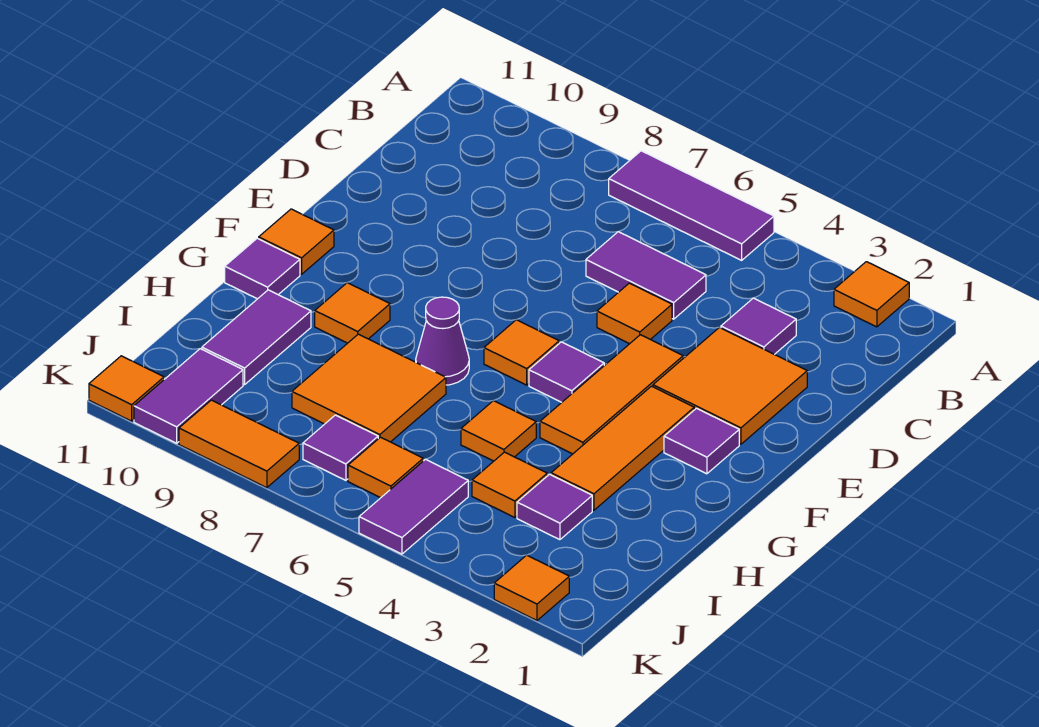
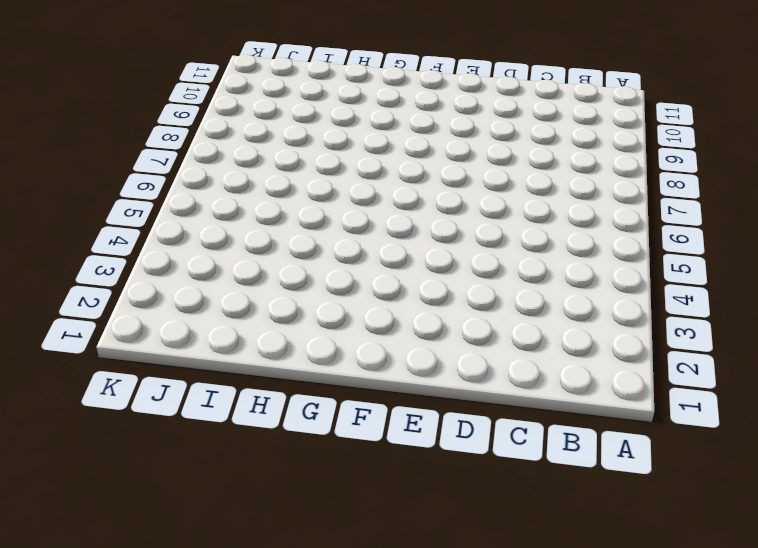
none -> orange tile A2 level 1
none -> purple tile A5:A7 level 1
none -> purple tile C3 level 1

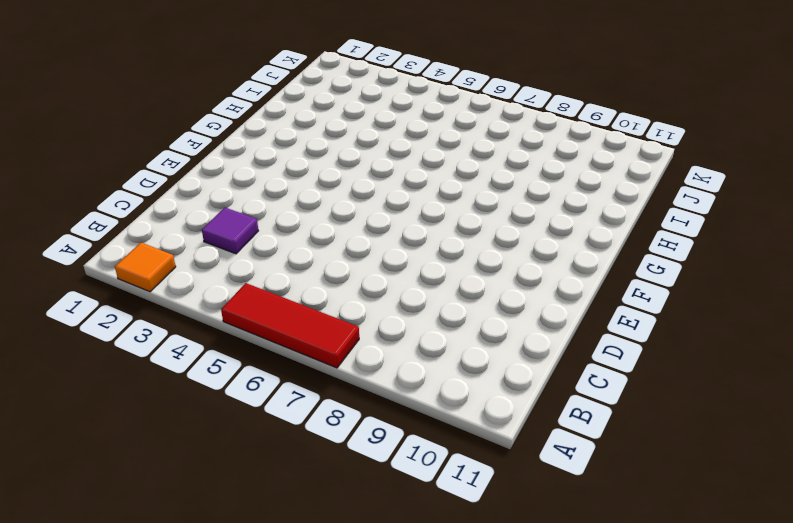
red tile A5:A7 level 1 -> purple tile A5:A7 level 1
none -> purple tile C5:C6 level 1
none -> orange tile D2:E3 level 1
none -> orange tile D5 level 1

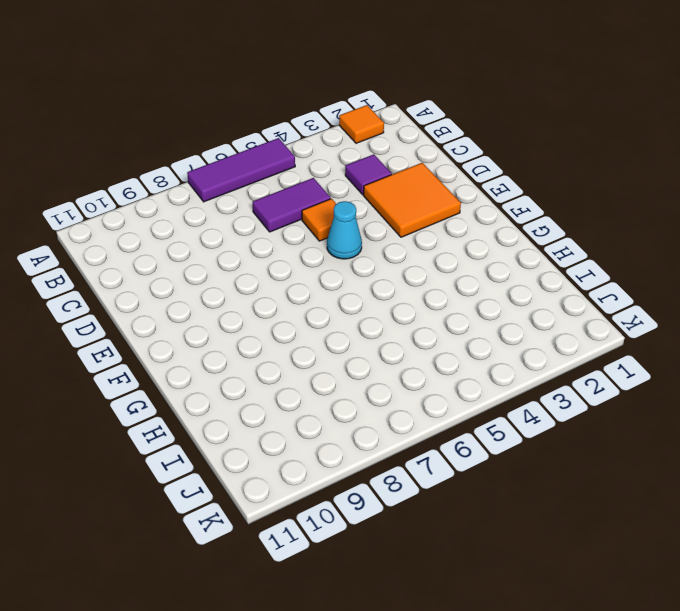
cyan cone E5 level 1 -> none
none -> orange tile E4:G4 level 1
none -> purple tile F2 level 1
none -> orange tile F3:H3 level 1

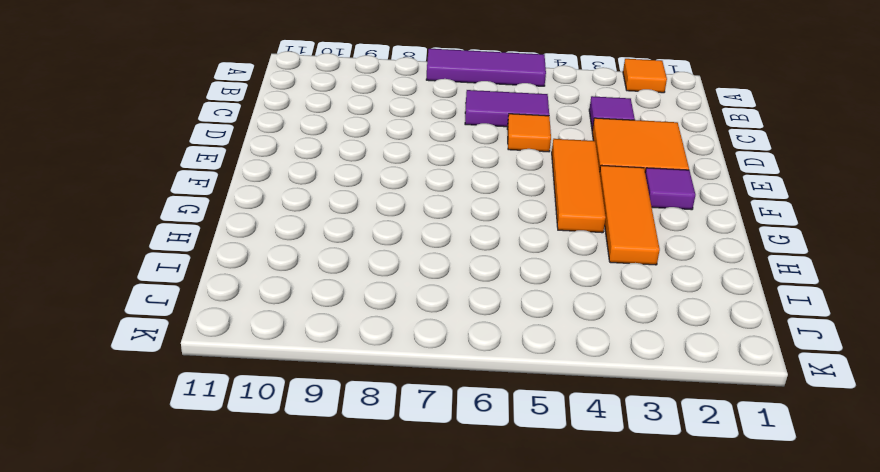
none -> purple tile F5 level 1
none -> orange tile F6 level 1
none -> orange tile F11 level 1

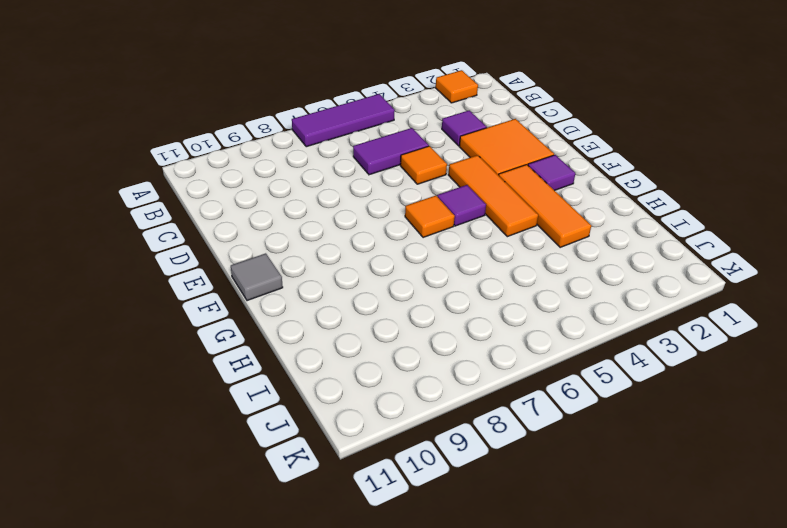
grey tile F11 level 1 -> orange tile F11 level 1
none -> purple cone G7 level 1
none -> orange tile G9 level 1
none -> purple tile G11 level 1

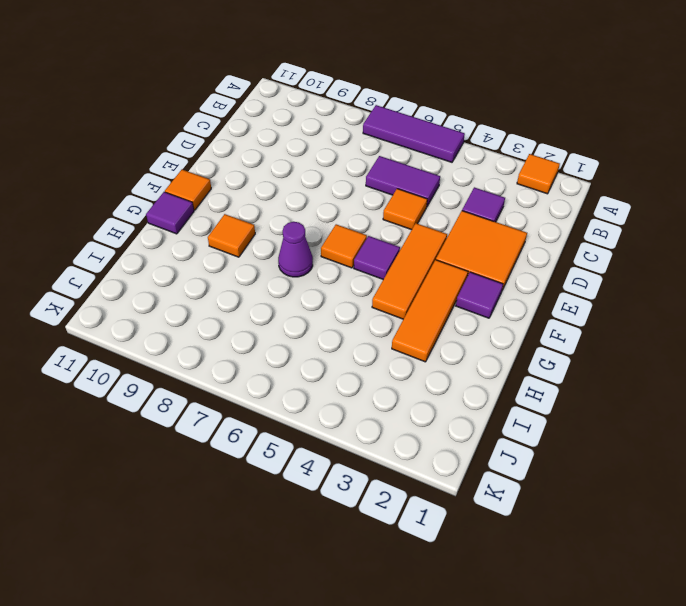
none -> orange tile H5 level 1
none -> orange tile H7:I8 level 1
none -> purple tile H10:I10 level 1

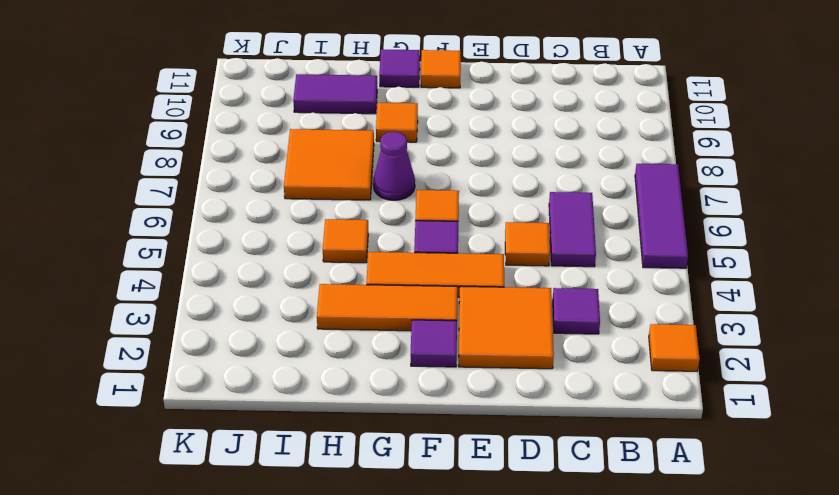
none -> purple tile I3 level 1
none -> orange tile I4 level 1
none -> purple tile J5:K5 level 1

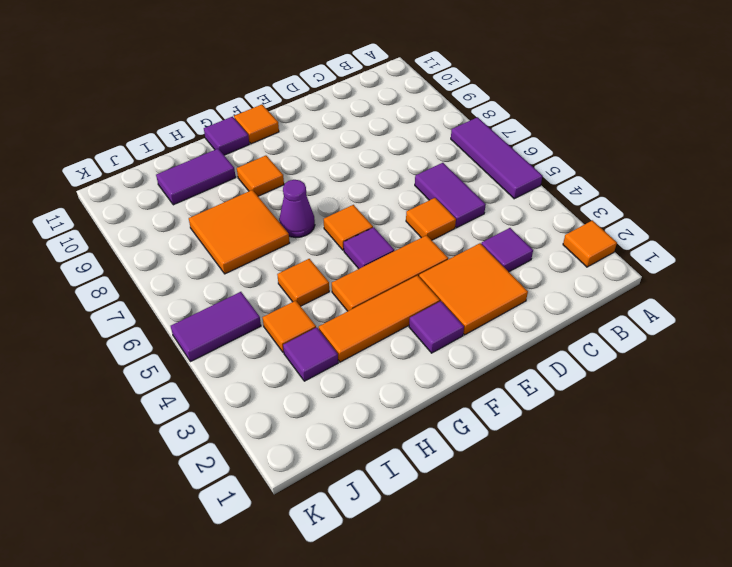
none -> orange tile J6 level 1
none -> purple tile J7 level 1
none -> purple tile J10:K10 level 1

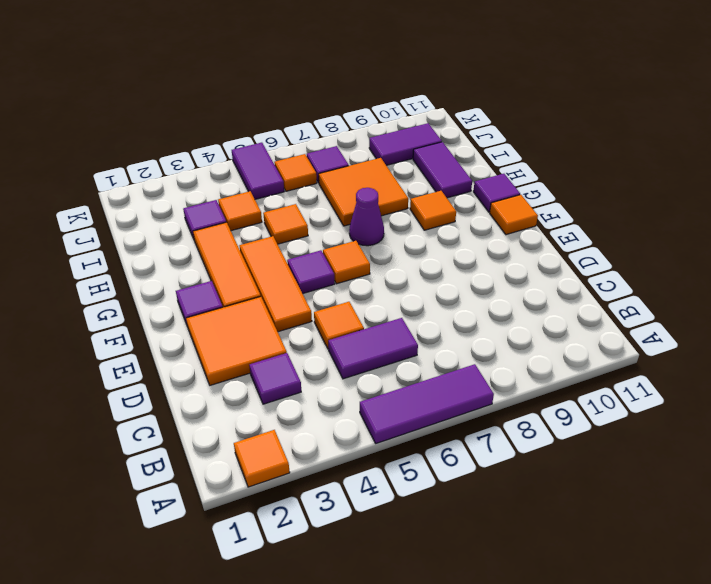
purple tile J9:J10 level 1 -> purple tile J10:K10 level 1
none -> orange tile K2 level 1
none -> orange tile K8:K9 level 1
none -> orange tile K11 level 1

